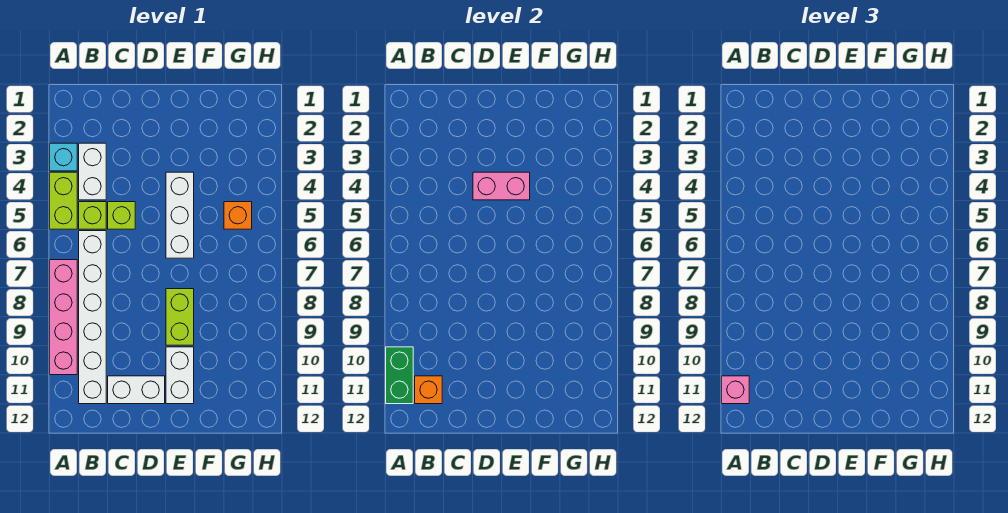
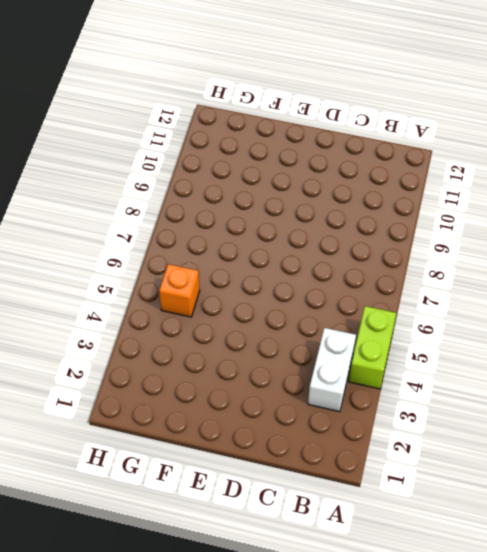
none -> cyan brick A3 level 1
none -> pink brick A7:A10 level 1
none -> lime brick B5 level 1

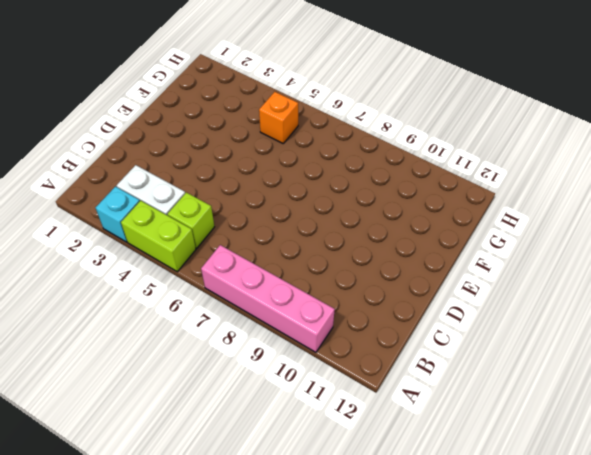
none -> white brick B6:B11 level 1
none -> lime brick C5 level 1
none -> white brick C11:D11 level 1

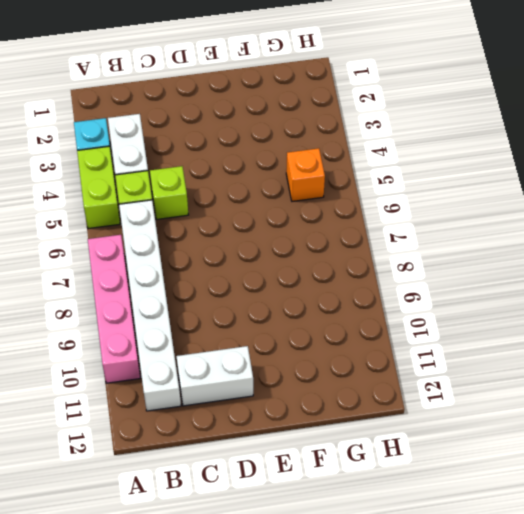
none -> white brick E4:E6 level 1
none -> lime brick E8:E9 level 1
none -> white brick E10:E11 level 1

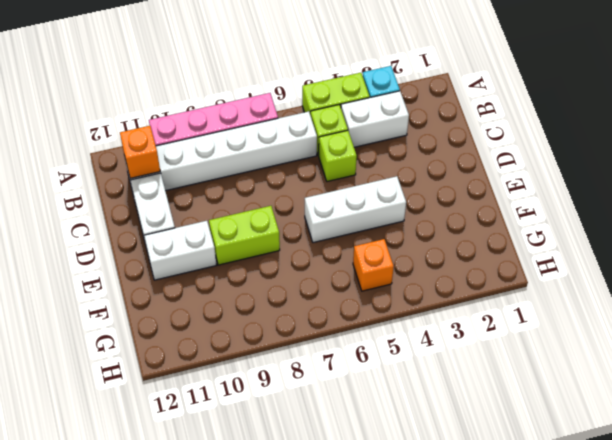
none -> green brick A10:A11 level 2
none -> pink brick D4:E4 level 2
none -> pink brick A11 level 3

